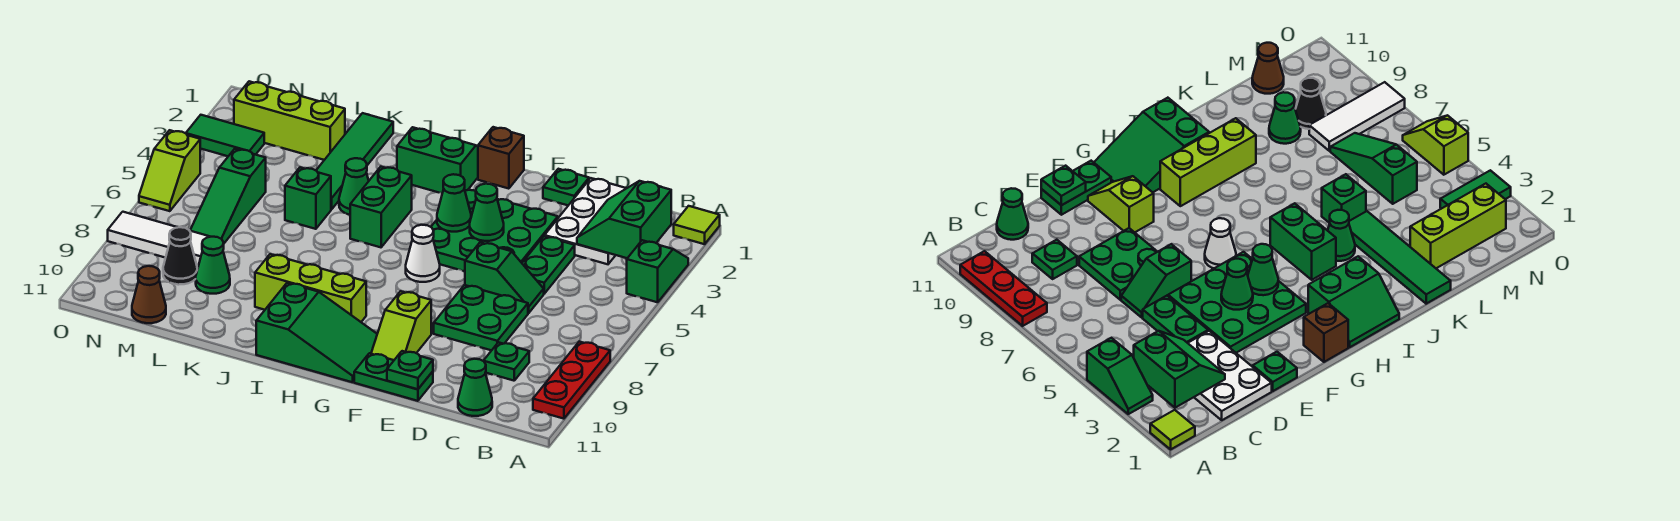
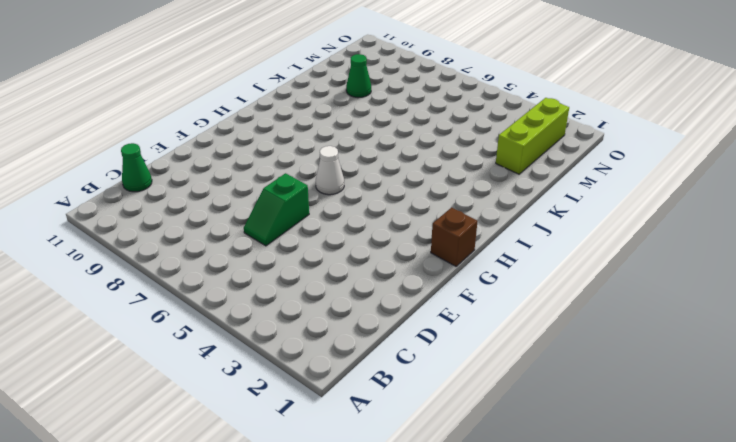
none -> lime tile A1 level 1
none -> green slope A3:A4 level 1 top 4
none -> red plate A8:A10 level 1
none -> white plate C1:D3 level 1

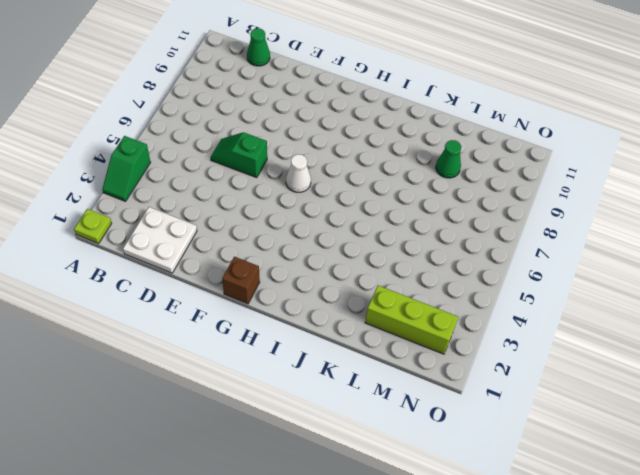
lime plate A1 level 1 -> lime tile A1 level 1
white plate C1:D2 level 1 -> white plate C1:D3 level 1
none -> red plate A8:A10 level 1
none -> green plate C9 level 1
none -> green plate D4:D5 level 1
none -> green plate D7:E8 level 1

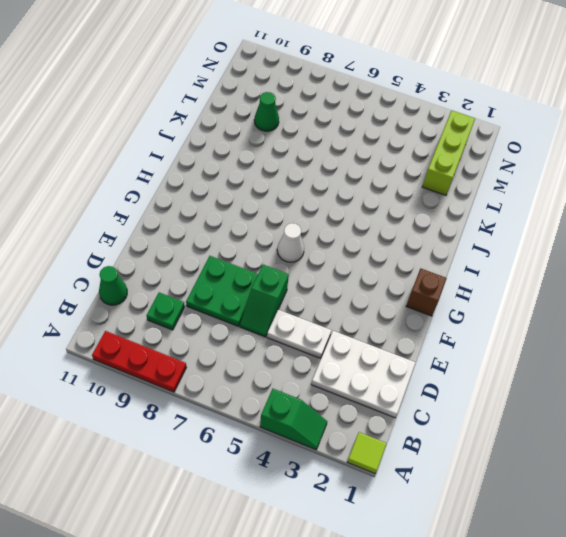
white plate D4:D5 level 1 -> green plate D4:D5 level 1
none -> green plate E1 level 1
none -> green plate E3:G5 level 1
none -> green plate E11:F11 level 1
none -> lime slope F9:F10 level 1 top 9

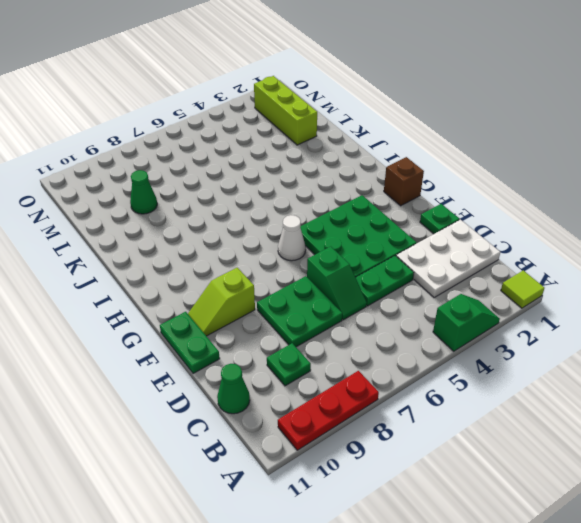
none -> green slope G10:I11 level 1 top I
none -> green slope H1:I2 level 1 top 2
none -> lime brick H9:J9 level 1
none -> green brick I4:I5 level 1

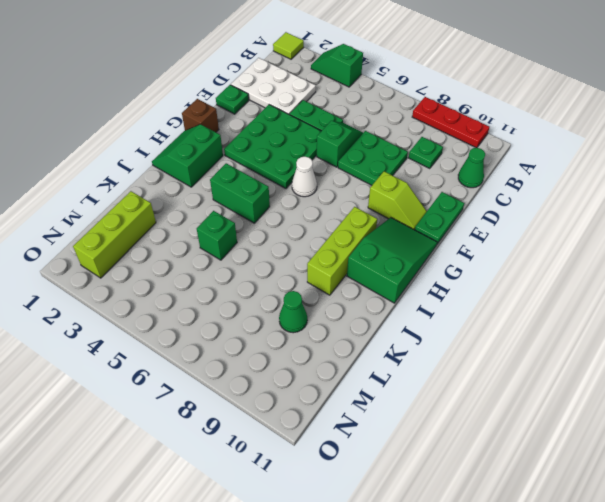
none -> green cone J4 level 1
none -> green tile K1:K4 level 1
none -> green slope M5:M7 level 1 top 5
none -> white tile M8:O8 level 1

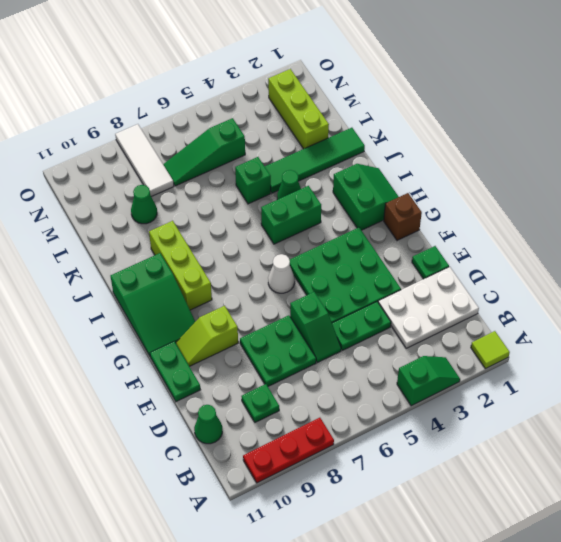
none -> black cone M9 level 1
none -> brown cone M11 level 1
none -> green tile N3:O3 level 1
none -> lime slope O5:O6 level 1 top 5

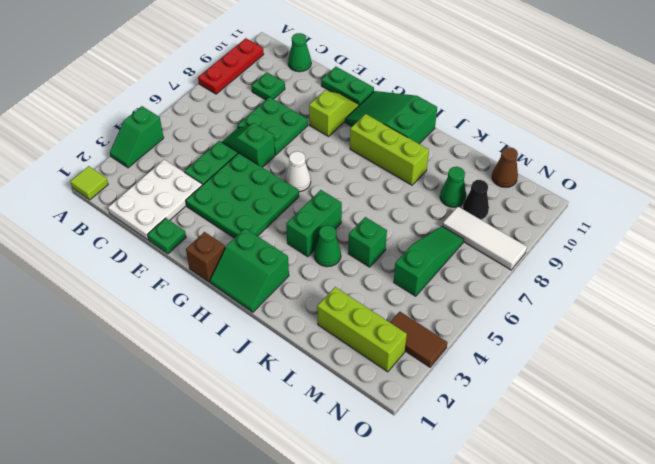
brown tile N3:O3 level 1 -> green tile N3:O3 level 1
none -> green tile K1:K4 level 1
none -> lime slope O5:O6 level 1 top 5
none -> green slope B2:C3 level 2 top B
none -> green plate E11 level 2

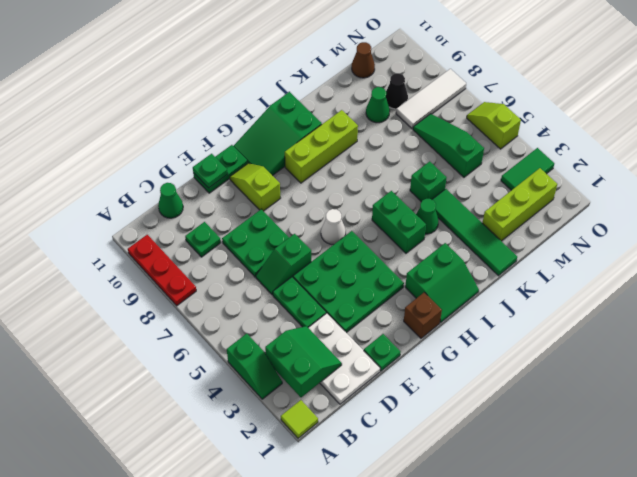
none -> green cone F4 level 2
none -> green cone G4 level 2

